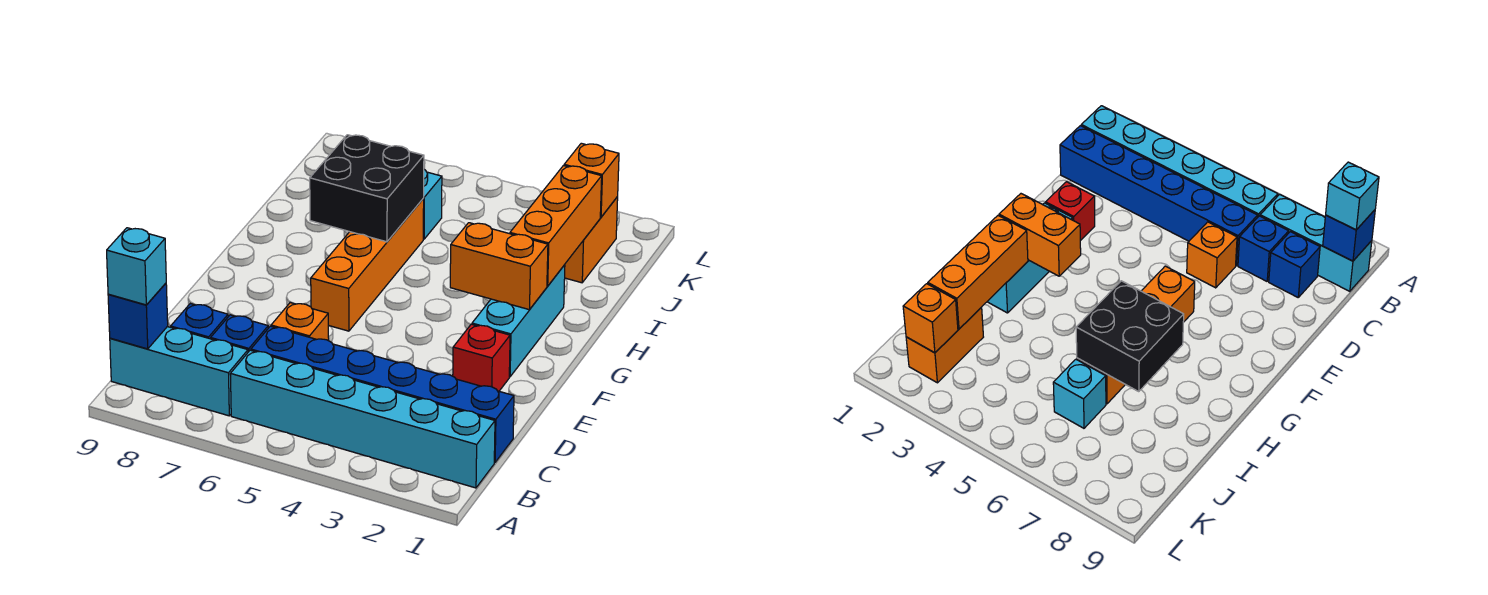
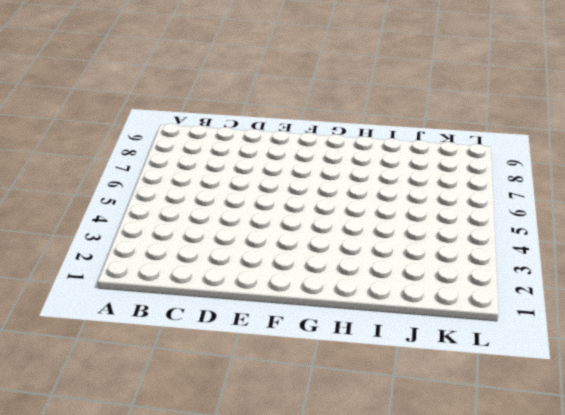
none -> cyan brick B1:B6 level 1
none -> cyan brick B7:B9 level 1
none -> blue brick C1:C6 level 1

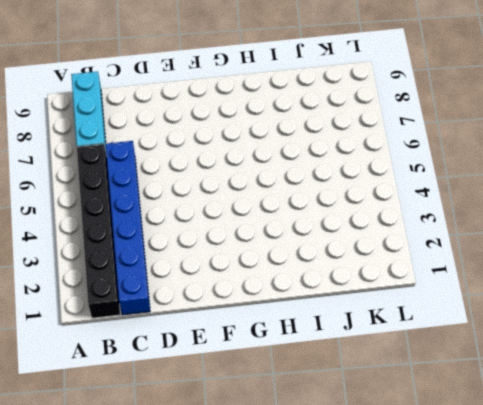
black brick B1:B6 level 1 -> cyan brick B1:B6 level 1
none -> blue brick C7 level 1
none -> blue brick C8 level 1
none -> orange brick D6 level 1

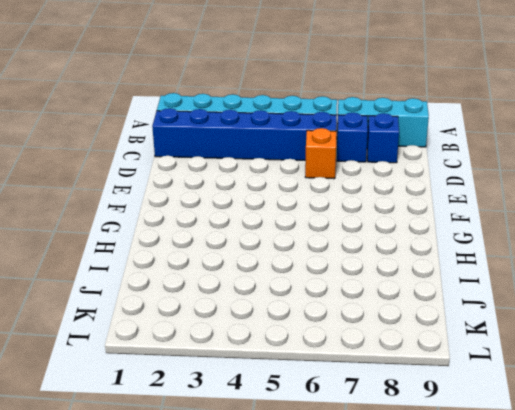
none -> red brick E2 level 1
none -> cyan brick F2:H2 level 1
none -> orange brick F6:I6 level 1

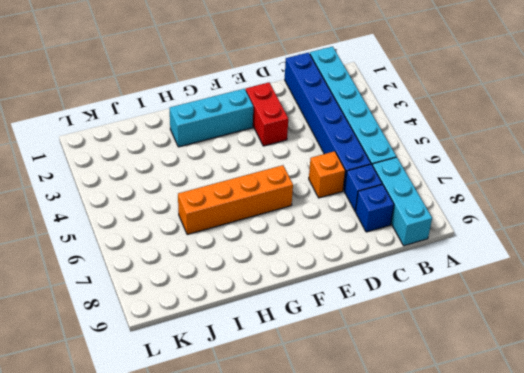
red brick E2:E3 level 1 -> red brick E2 level 1
none -> orange brick J2:K2 level 1
none -> cyan brick J6 level 1
none -> blue brick B9 level 2

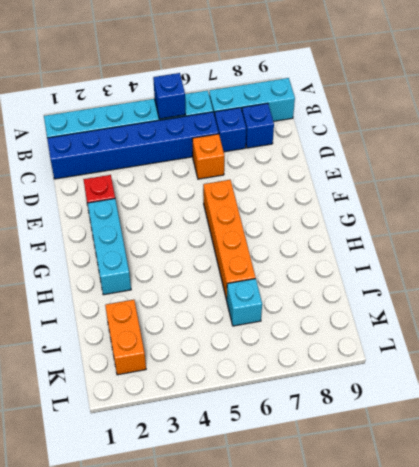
blue brick B5 level 2 -> blue brick B9 level 2
none -> orange brick G2:G3 level 2
none -> orange brick H2:J2 level 2
none -> black brick H6:I7 level 2

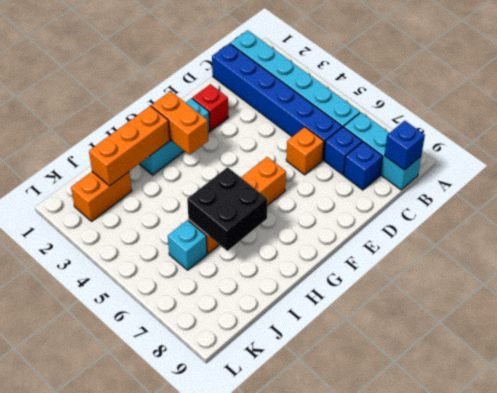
none -> orange brick K2 level 2
none -> cyan brick B9 level 3

